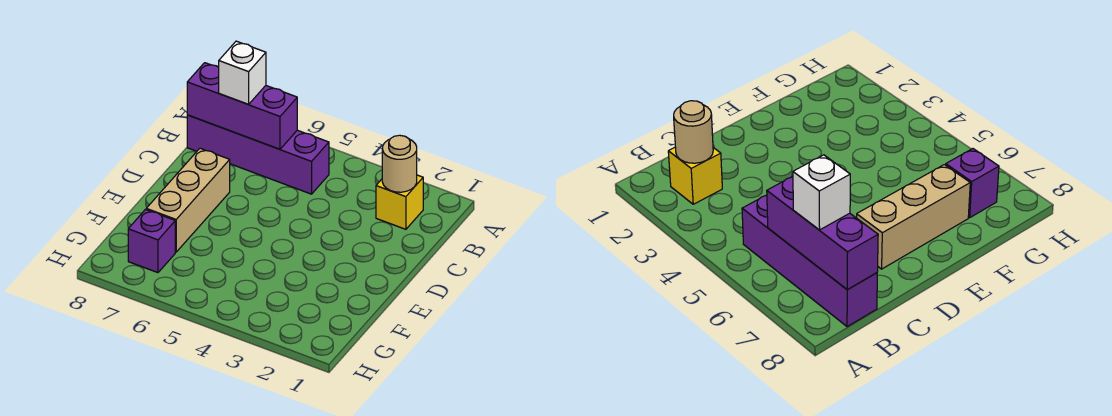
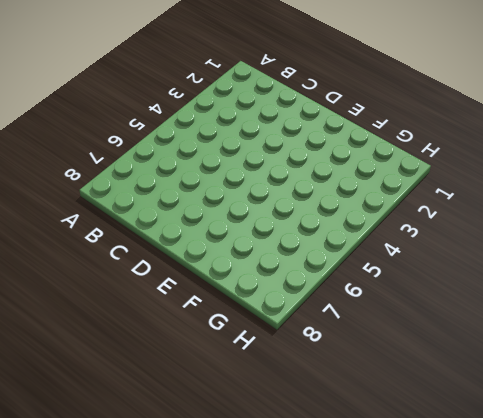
none -> yellow brick B2 level 1
none -> purple brick B5:B8 level 1

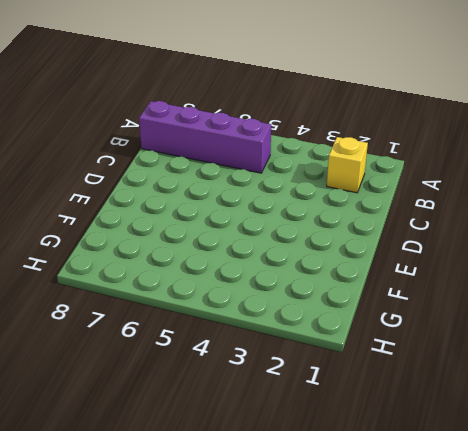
none -> tan brick D7:F7 level 1
none -> purple brick G7 level 1

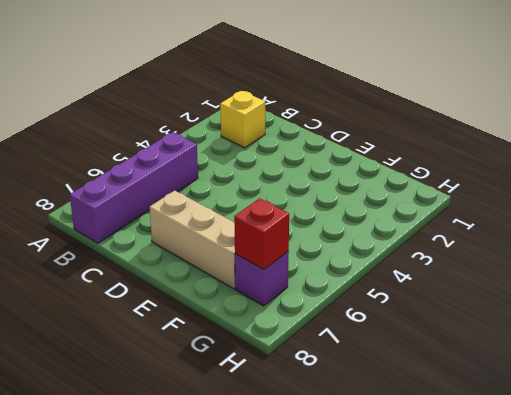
red brick G7 level 2 -> none
none -> tan round brick B2 level 2
none -> purple brick B6:B8 level 2

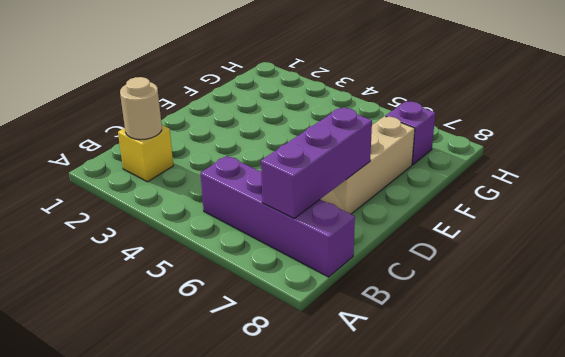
purple brick B7:D7 level 2 -> purple brick B6:B8 level 2
none -> white brick B7 level 3

